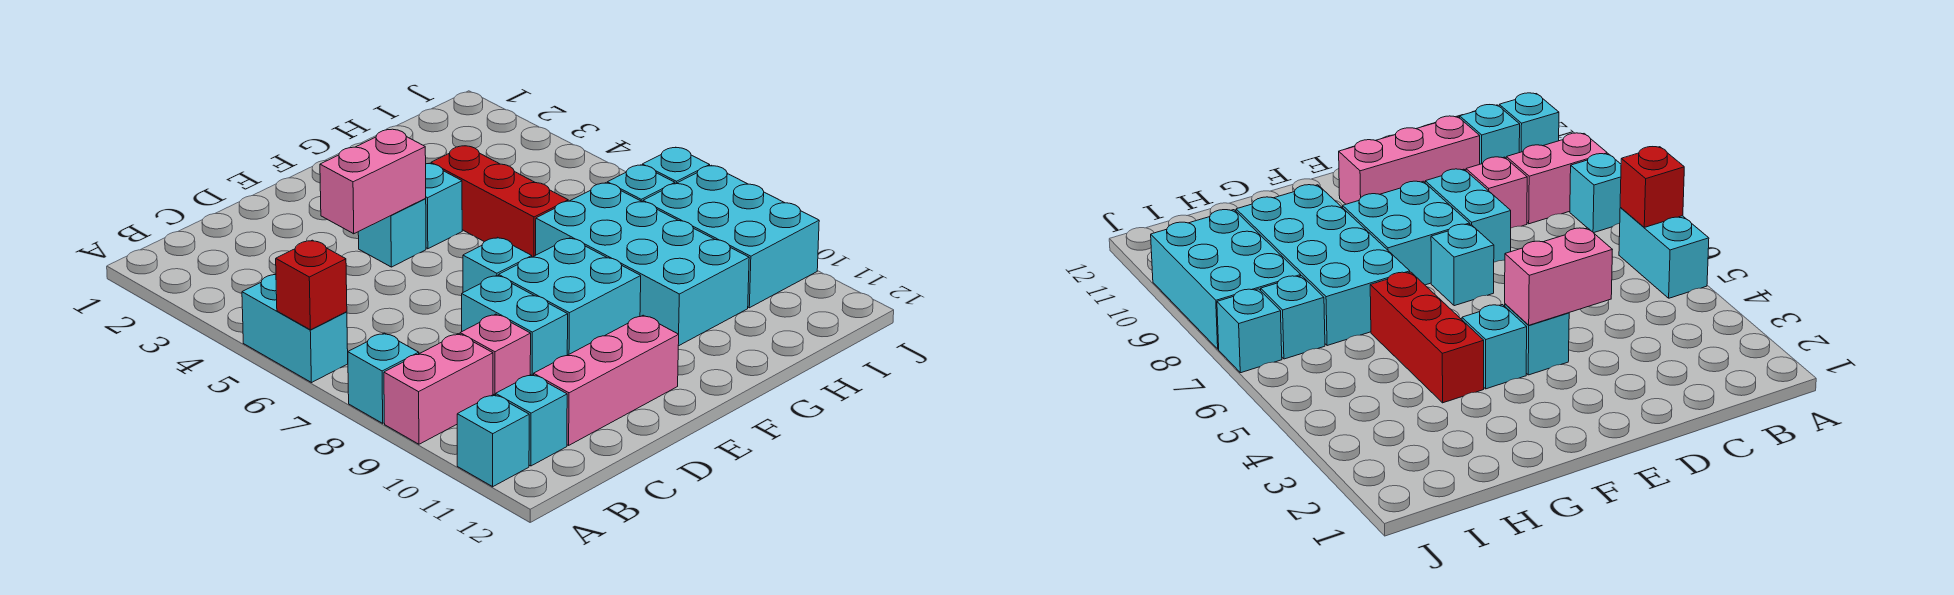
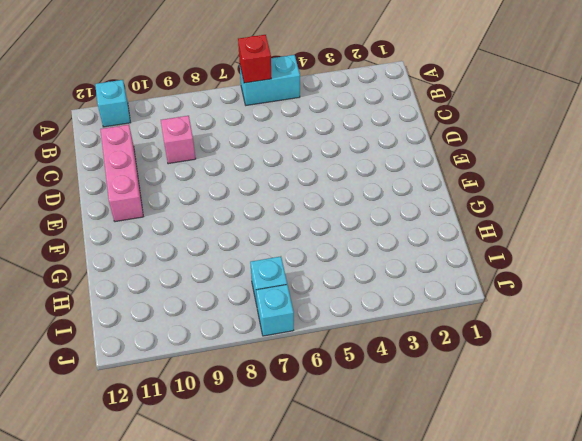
none -> cyan brick A8 level 1
none -> pink brick A9:B9 level 1
none -> cyan brick B11 level 1

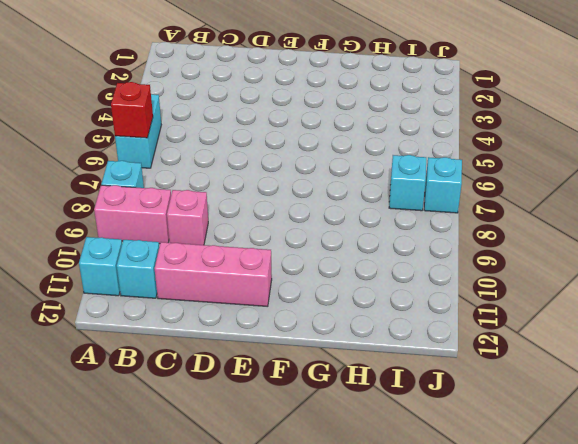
none -> cyan brick D8:D9 level 1
none -> cyan brick E4 level 1
none -> cyan brick E7 level 1

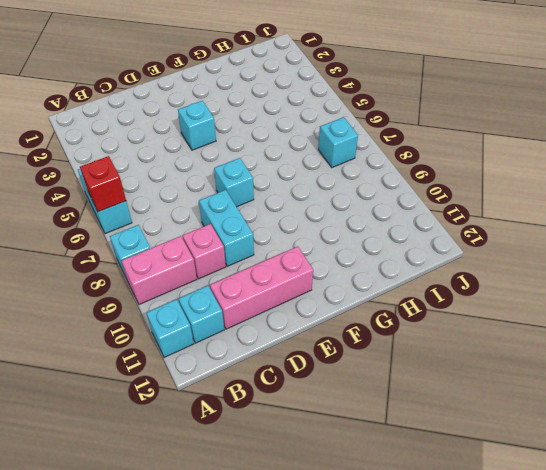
none -> cyan brick E8:F9 level 1
none -> cyan brick F4 level 1
none -> red brick G4:G6 level 1

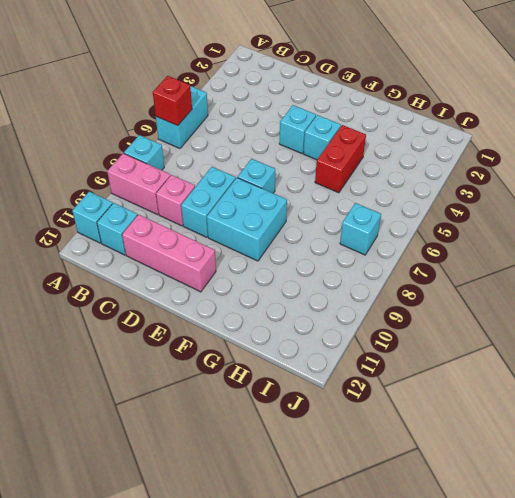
red brick G4:G5 level 1 -> red brick G4:G6 level 1
none -> cyan brick G7:H10 level 1
none -> cyan brick I8:J10 level 1
none -> cyan brick J7 level 1

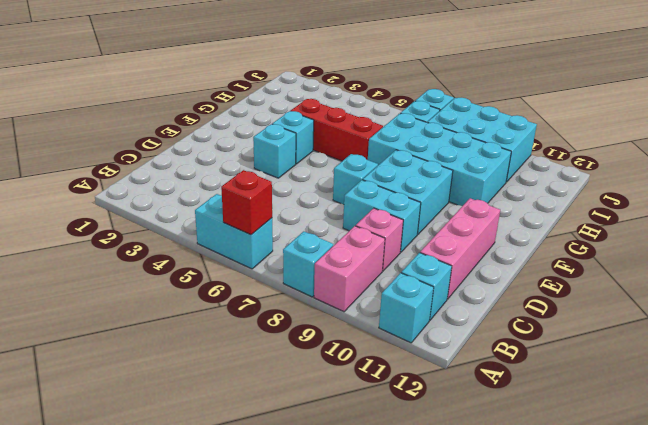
none -> pink brick D4:E4 level 2

